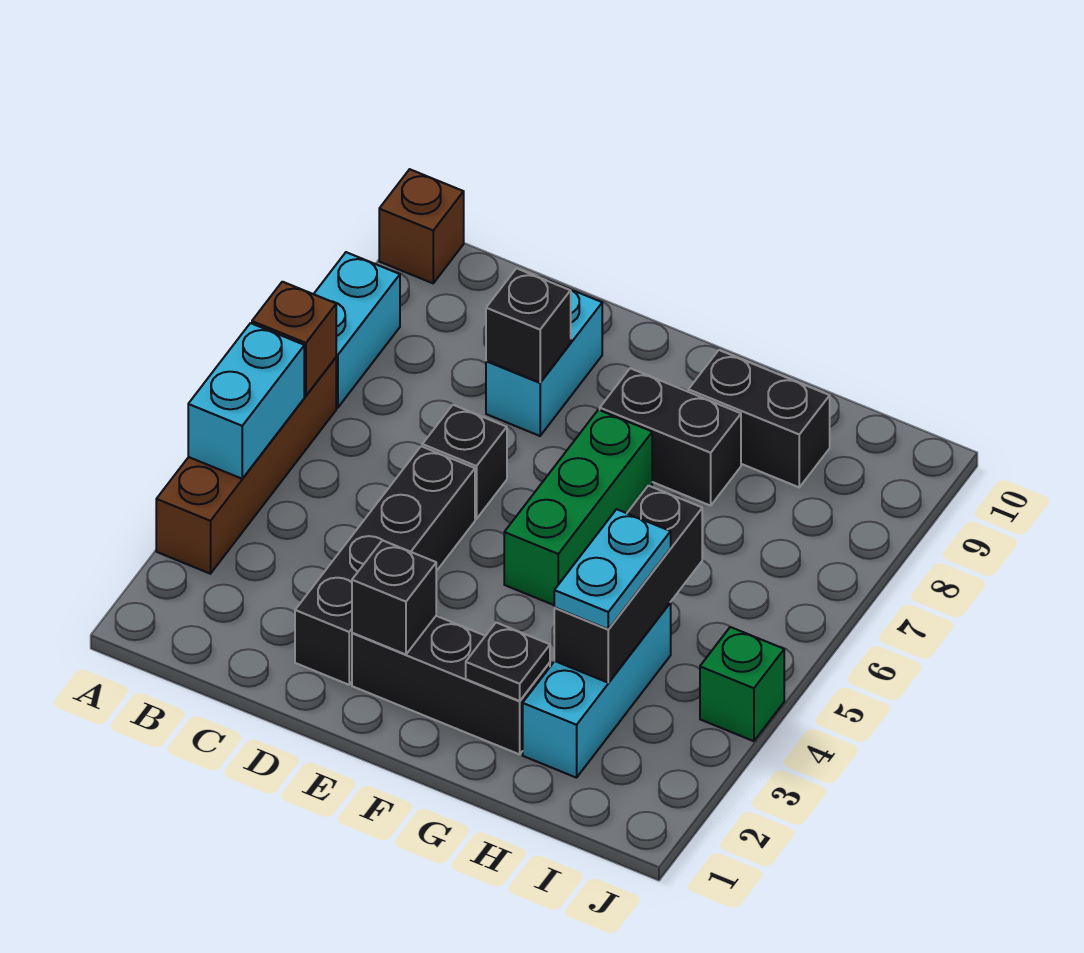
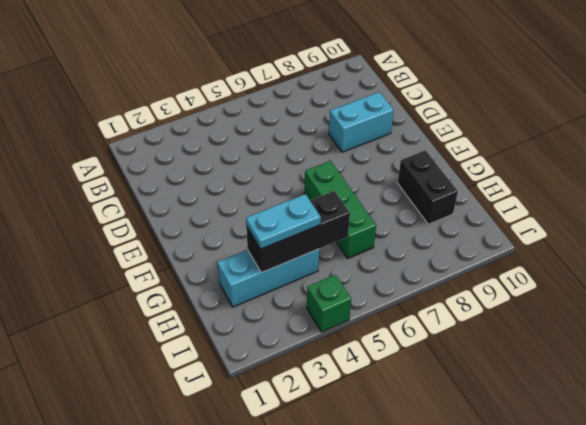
green brick F6:H6 level 1 -> green brick F5:F7 level 1
none -> brown brick A3:A6 level 1
none -> cyan brick A7:A8 level 1
none -> brown brick A10 level 1

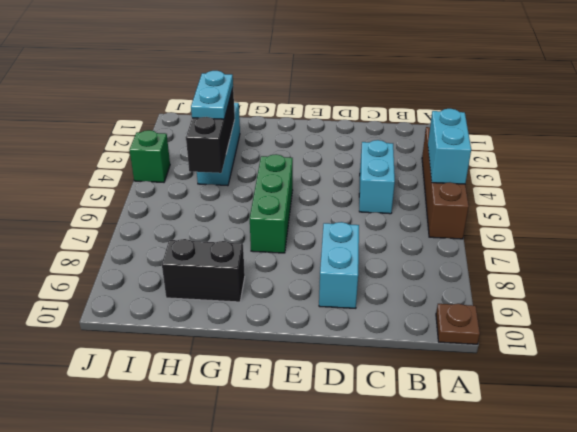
brown plate A10 level 1 -> brown brick A10 level 1
cyan brick C4:C5 level 1 -> cyan brick A7:A8 level 1
none -> black brick D2:D5 level 1
none -> black brick D6 level 1
none -> black brick E2:G2 level 1

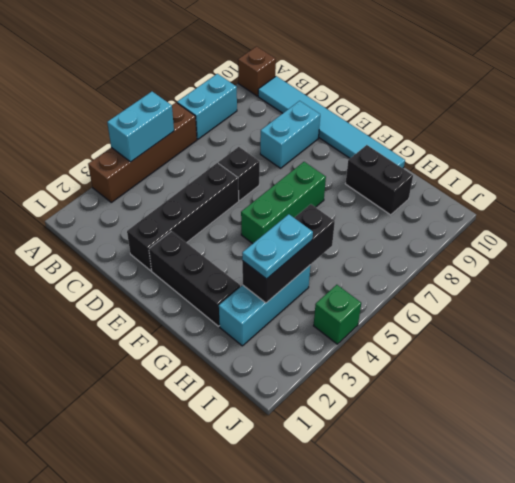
cyan tile B10:G10 level 1 -> none
none -> black brick F8:G8 level 1
none -> brown brick A6 level 2
none -> black brick D8 level 2

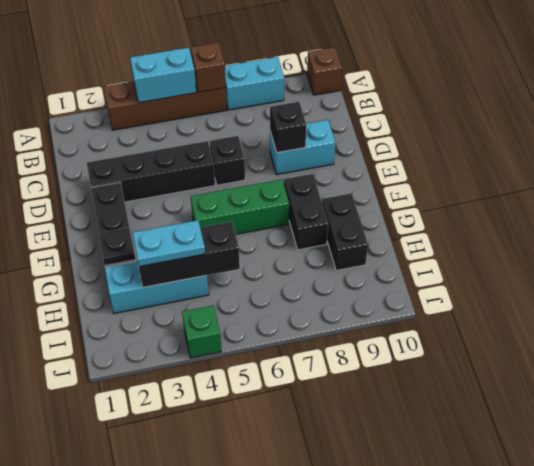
none -> black brick E2 level 2

